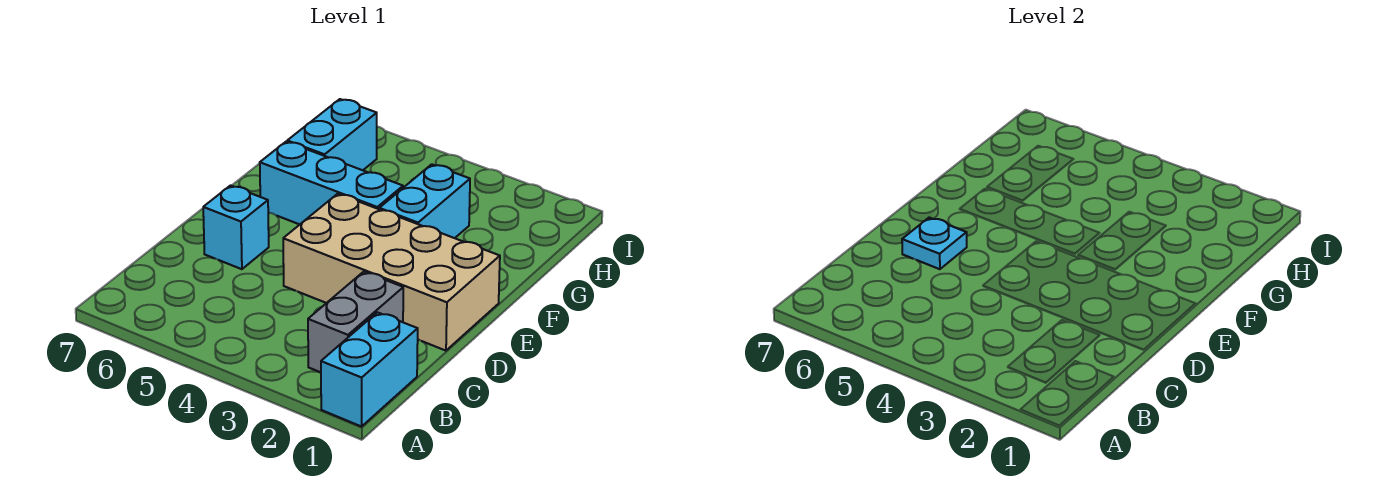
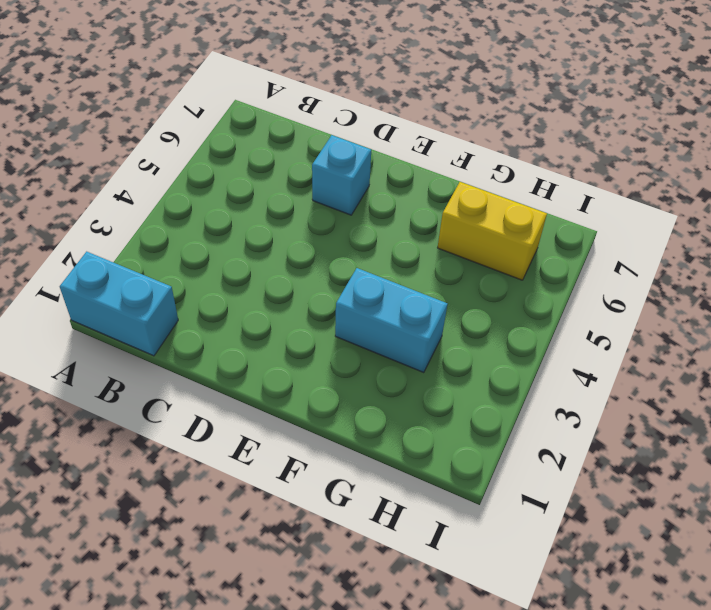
yellow brick G6:H6 level 1 -> cyan brick G6:H6 level 1
none -> grey brick B2:C2 level 1
none -> tan brick D1:E4 level 1

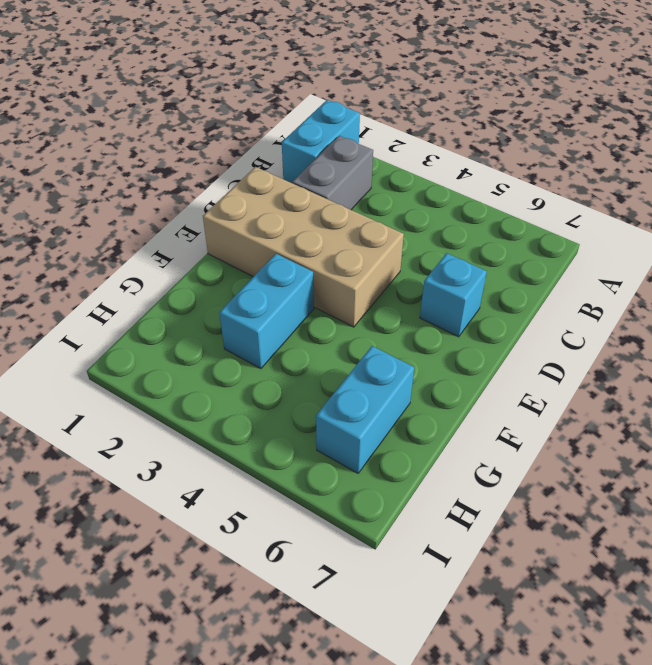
none -> cyan brick F4:F6 level 1
none -> cyan plate D6 level 2

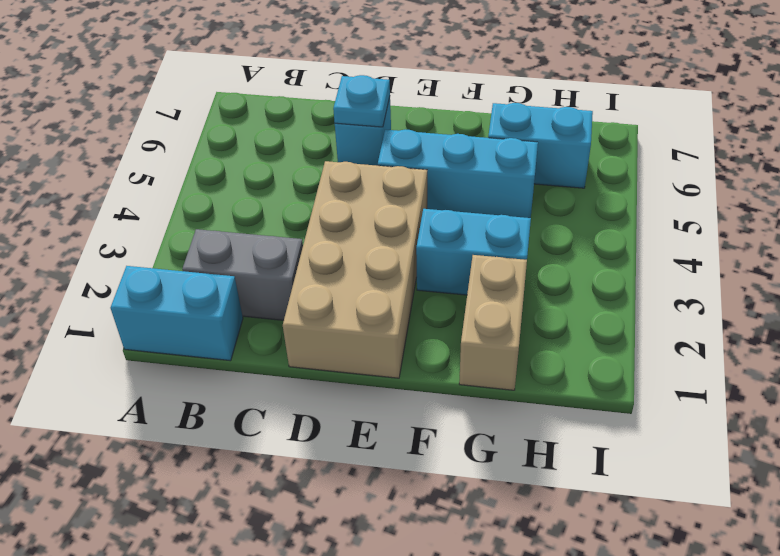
cyan brick E5:G5 level 1 -> cyan brick F4:F6 level 1
tan brick G1:G2 level 1 -> none

